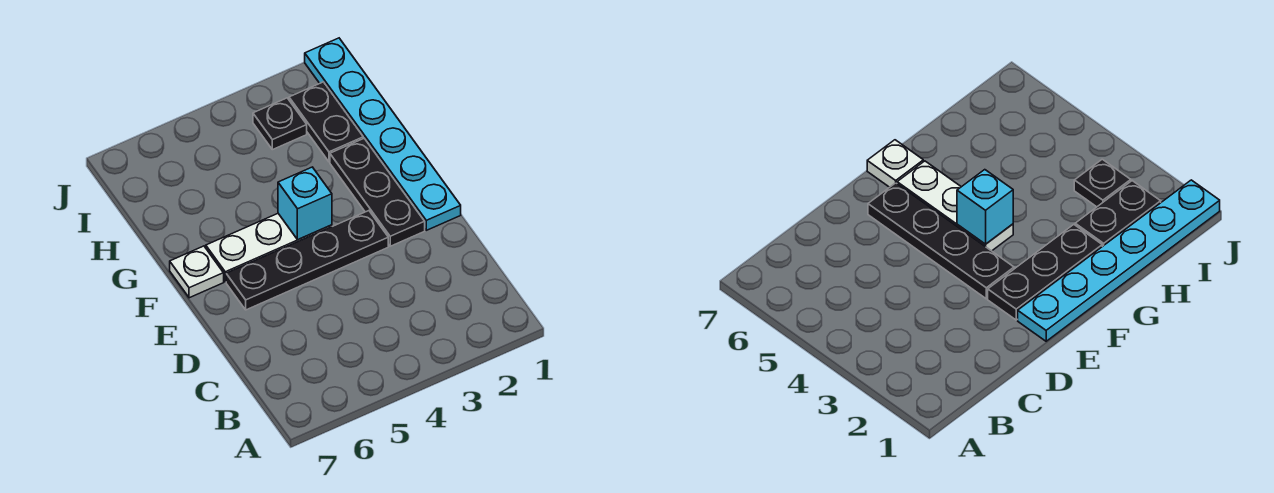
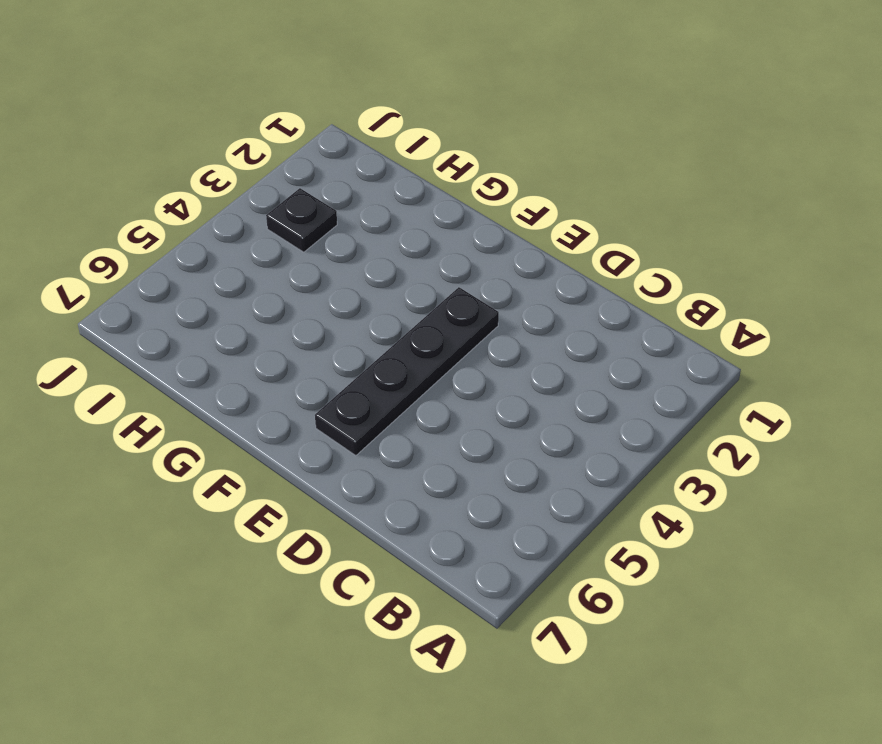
none -> cyan plate E1:J1 level 1
none -> black plate E2:G2 level 1

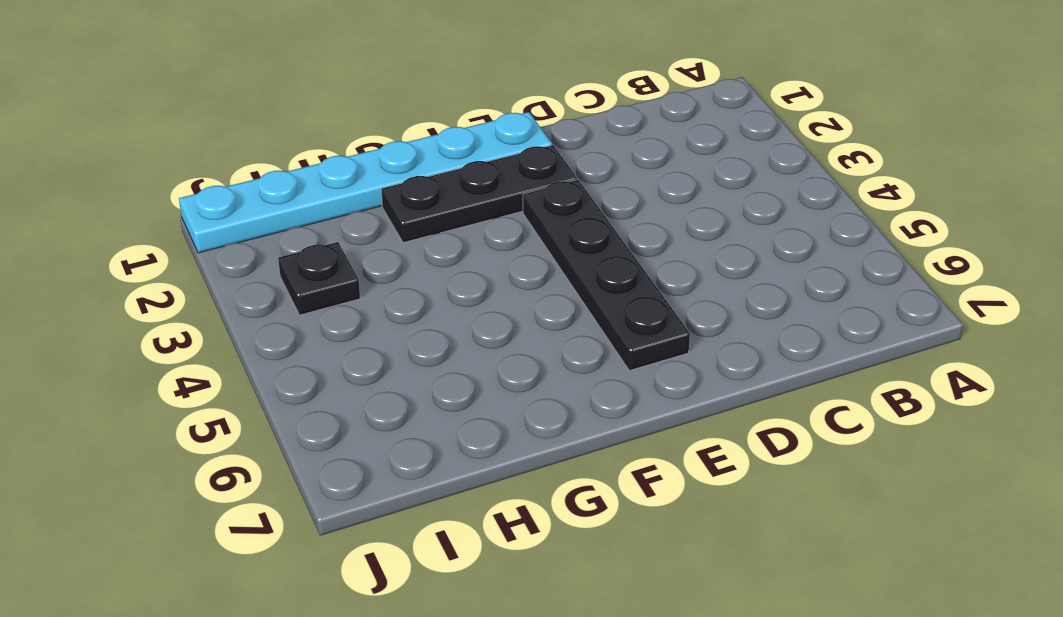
none -> white plate F4:F6 level 1
none -> white plate F7 level 1

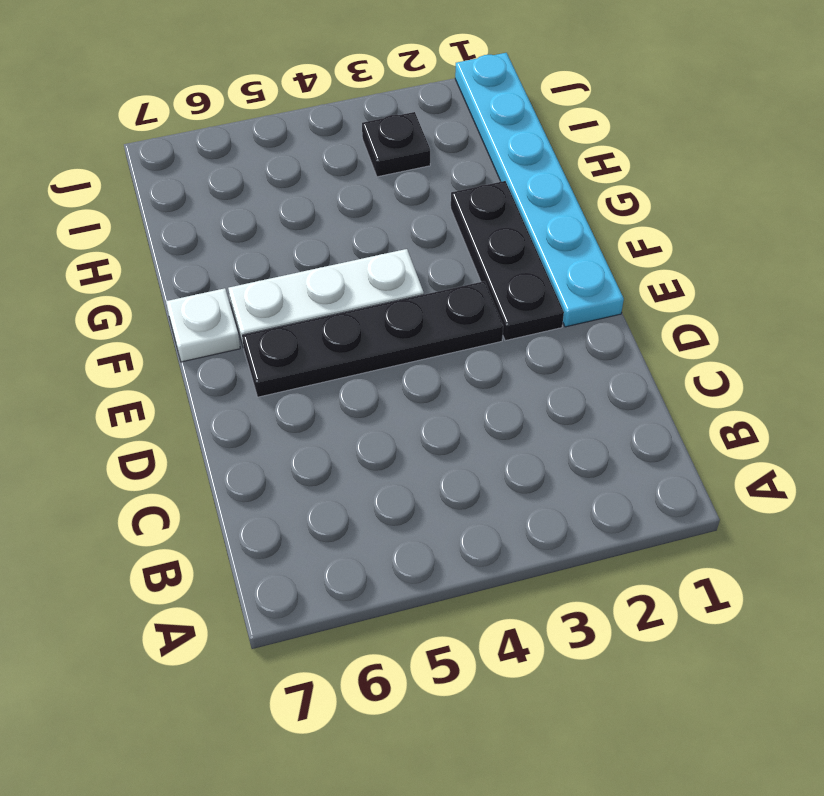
none -> black plate H2:I2 level 1
none -> cyan brick F4 level 2

